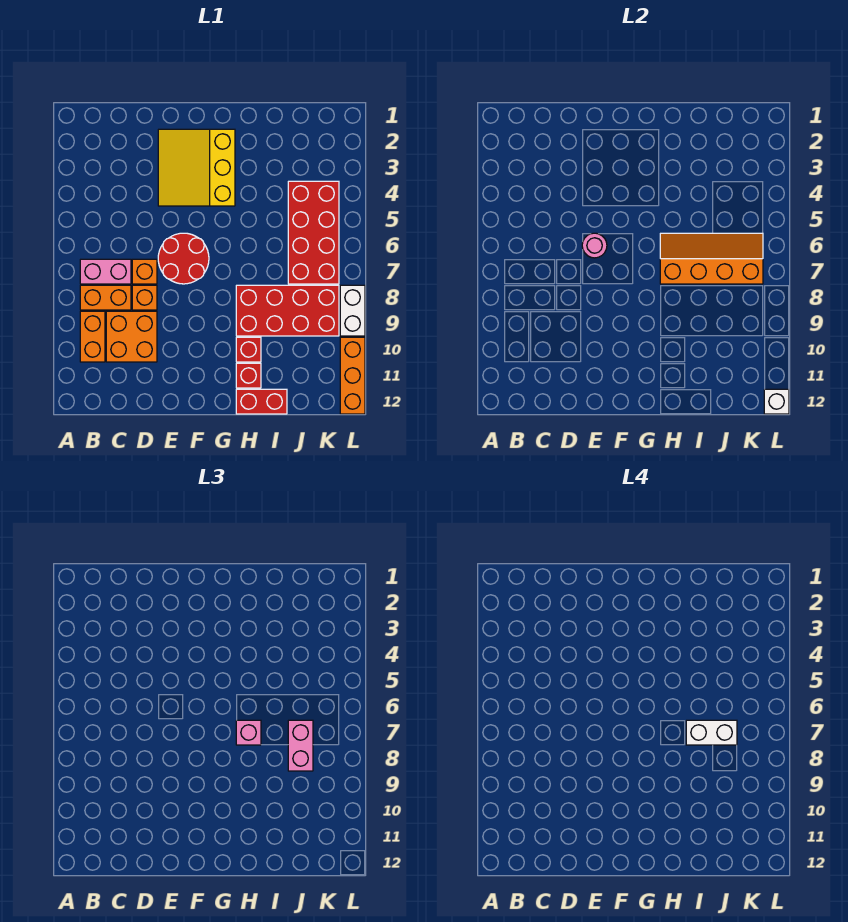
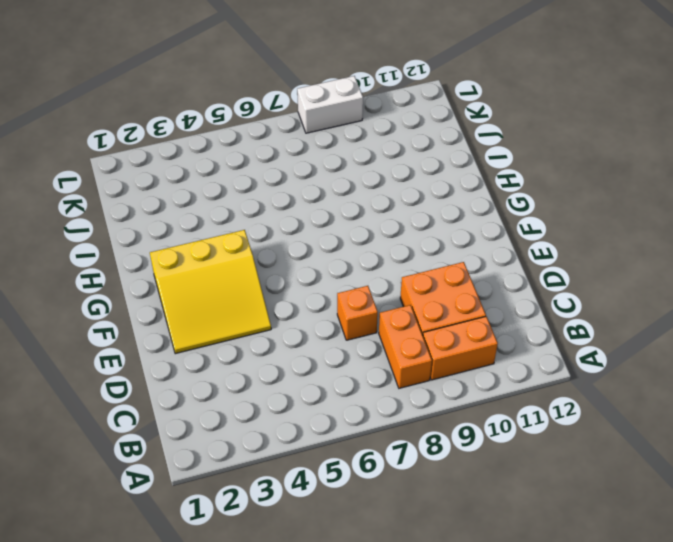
none -> pink brick B7:C7 level 1
none -> orange brick D8 level 1
none -> red round brick E6:F7 level 1

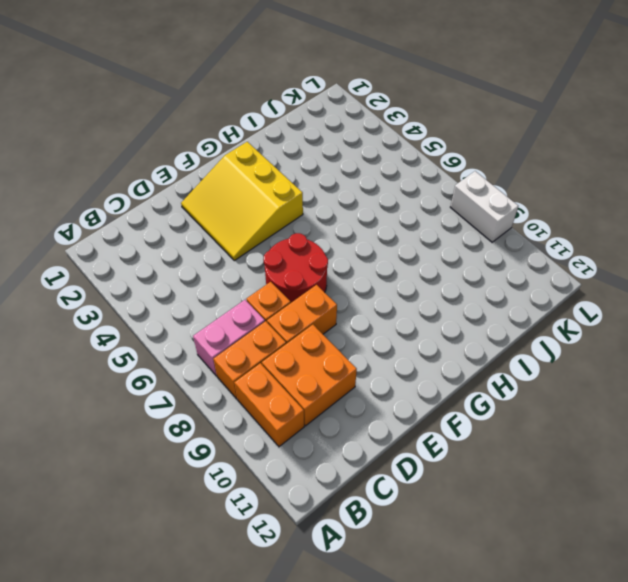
orange brick D8:E8 level 1 -> orange brick D8 level 1
none -> red brick H8:K9 level 1
none -> red brick H10 level 1
none -> red brick H11 level 1

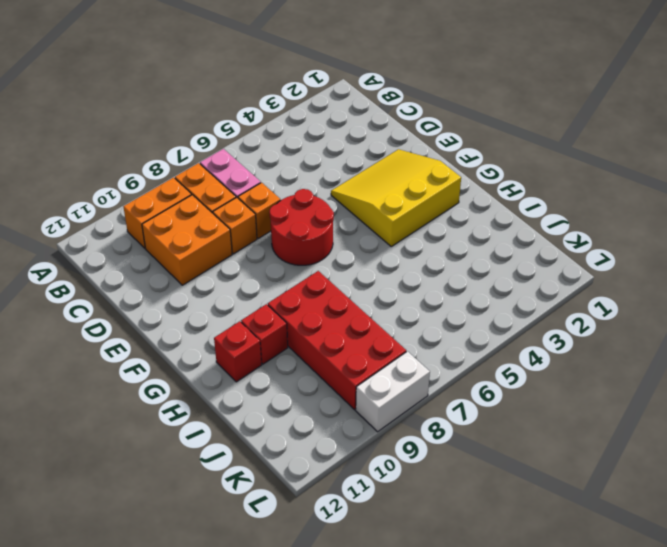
none -> red brick H12:I12 level 1
none -> red brick J4:K7 level 1
none -> orange brick L10:L12 level 1

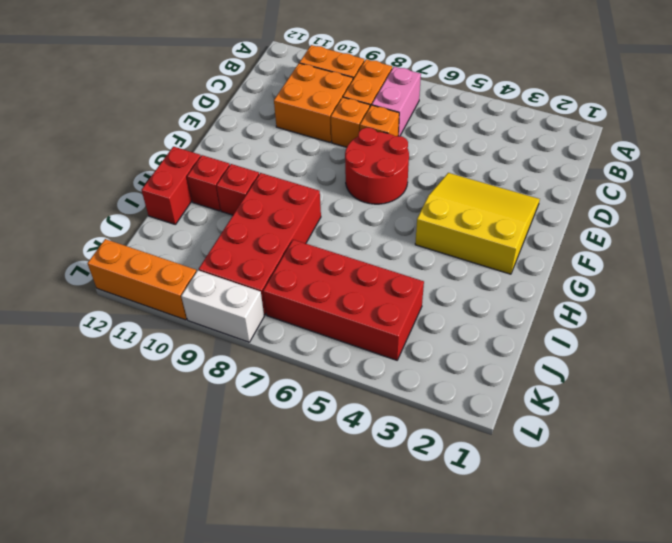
none -> pink round brick E6 level 2
none -> orange slope H6:K7 level 2 top 7
none -> white brick L12 level 2

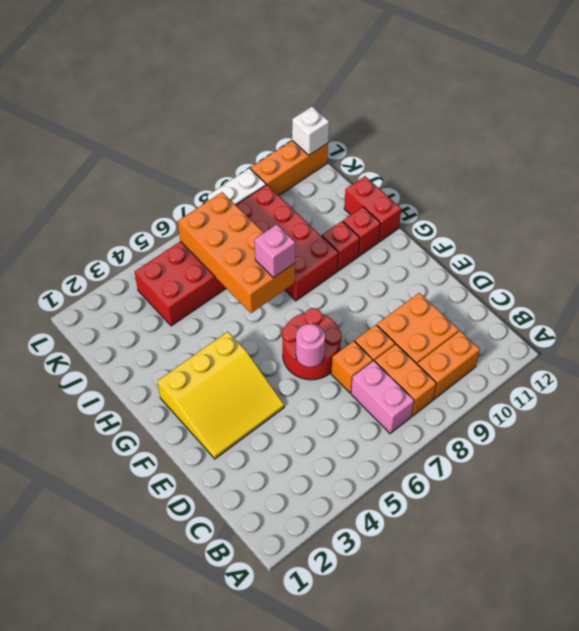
orange brick H6:K7 level 2 -> orange slope H6:K7 level 2 top 7
none -> pink brick J7:J8 level 3
none -> white brick I7:J7 level 4

